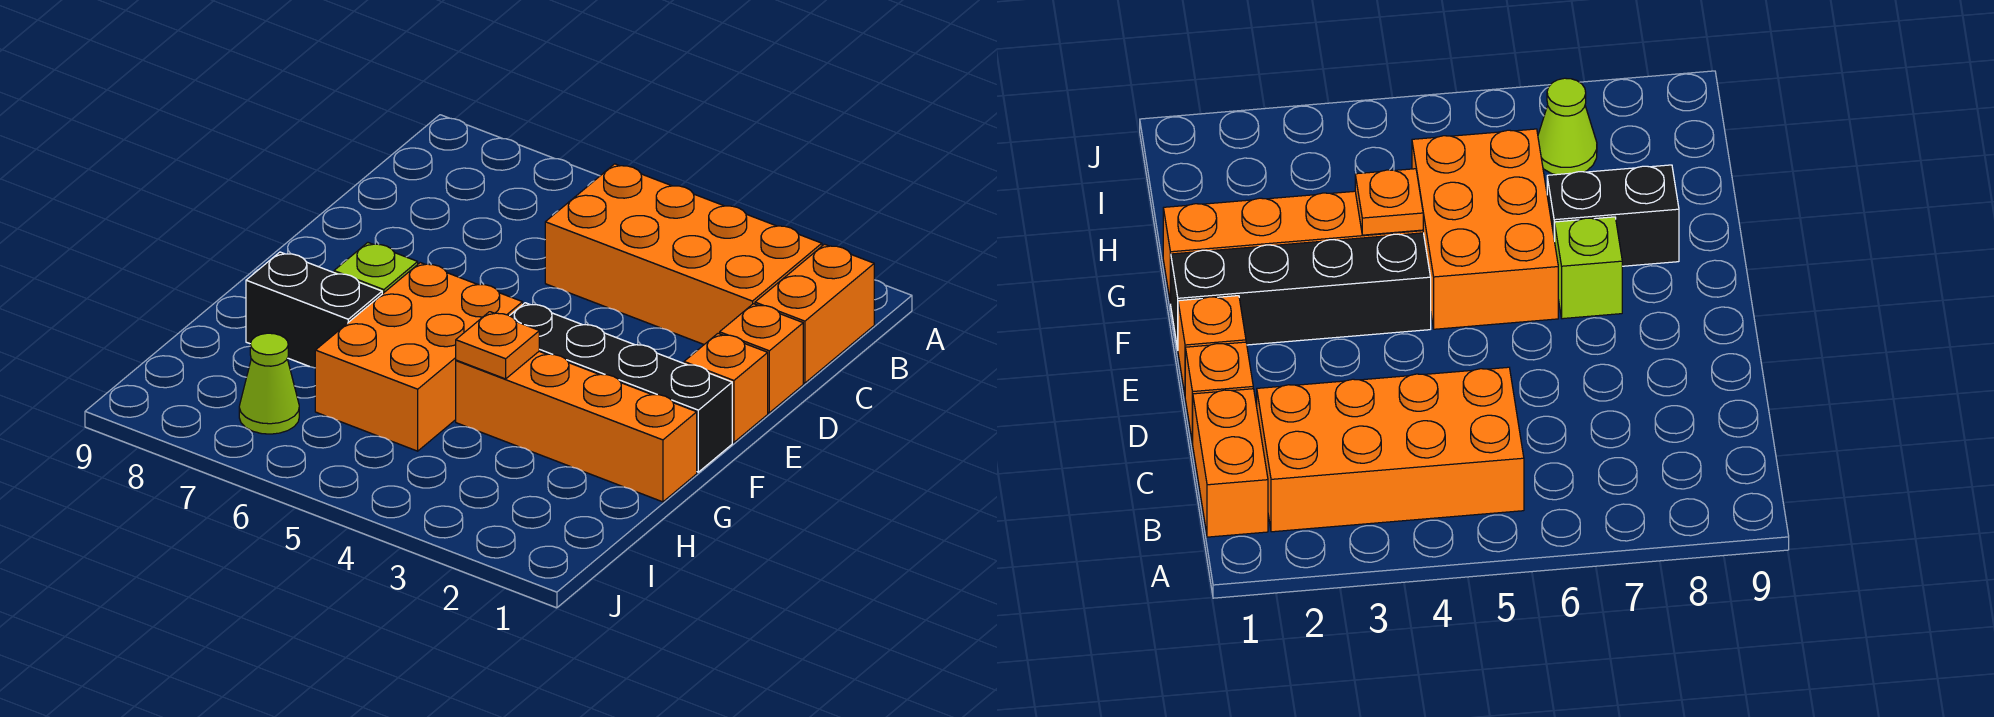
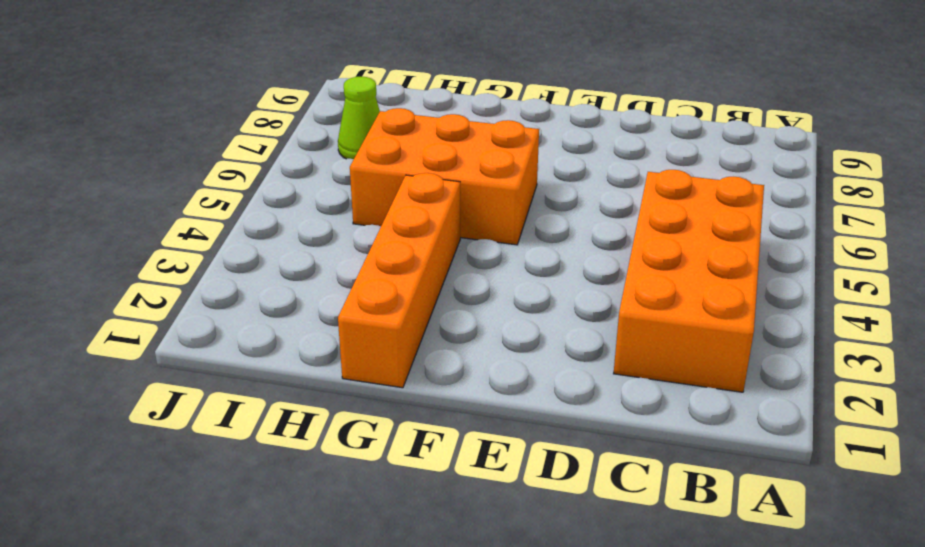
none -> orange brick B1:C1 level 1
none -> orange brick D1 level 1

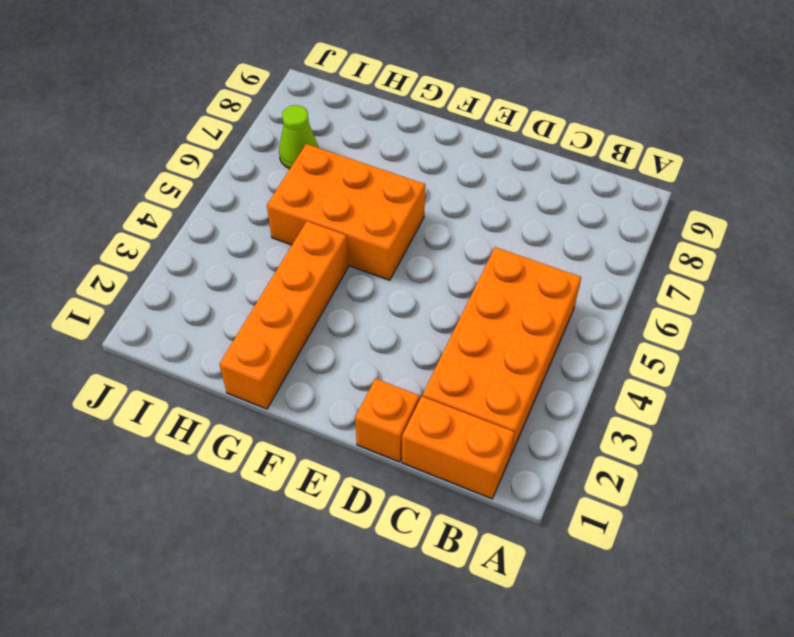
none -> orange brick E1 level 1
none -> black brick F1:F4 level 1

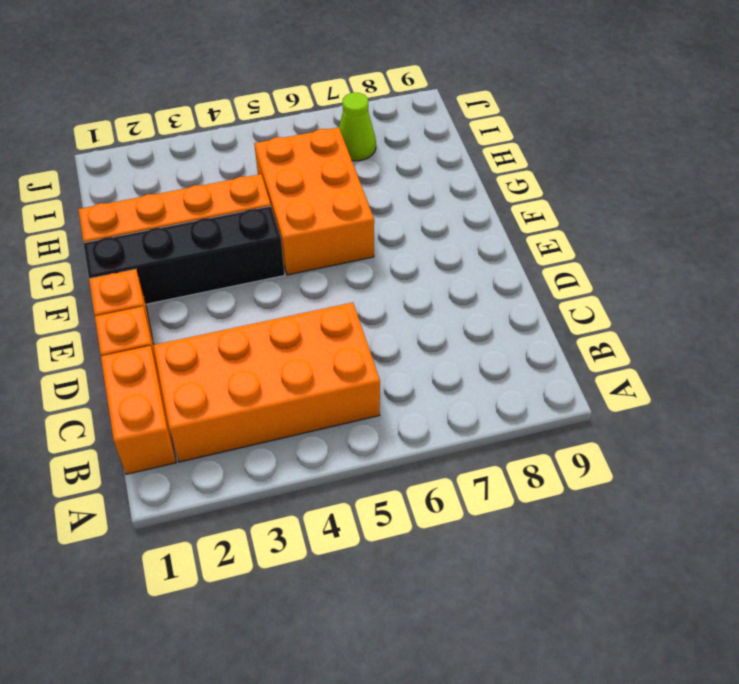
none -> lime brick F7 level 1
none -> black brick G7:G8 level 1

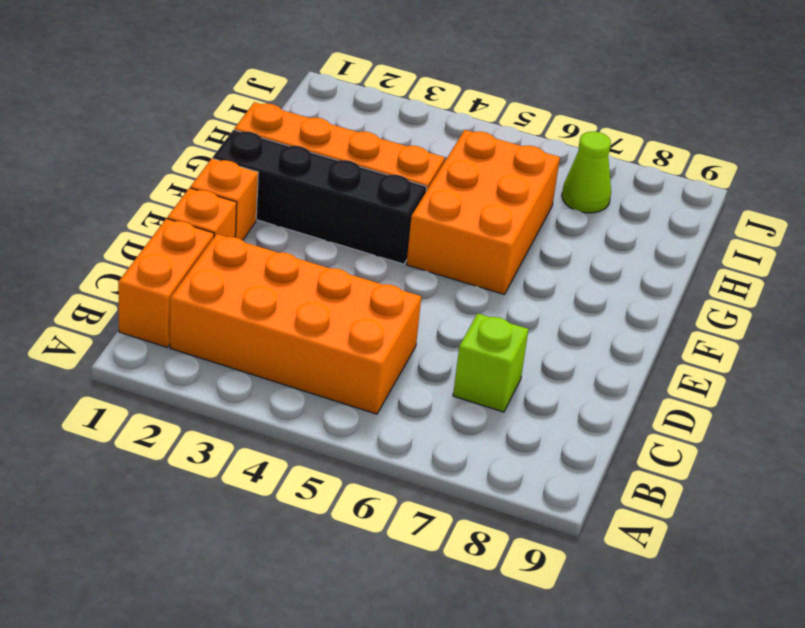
lime brick C7 level 1 -> lime brick F7 level 1
none -> black brick G7:G8 level 1
none -> orange plate G4 level 2

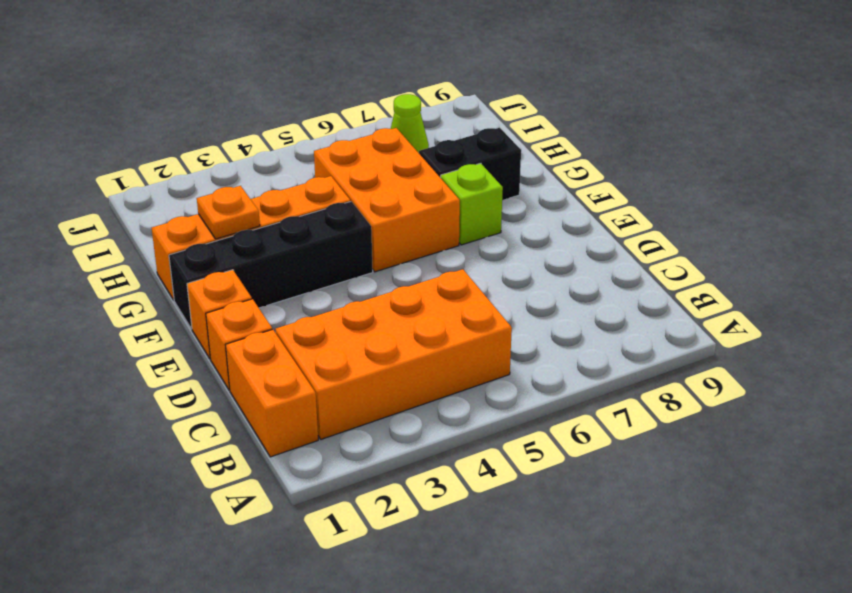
orange plate G2 level 2 -> orange plate G4 level 2

